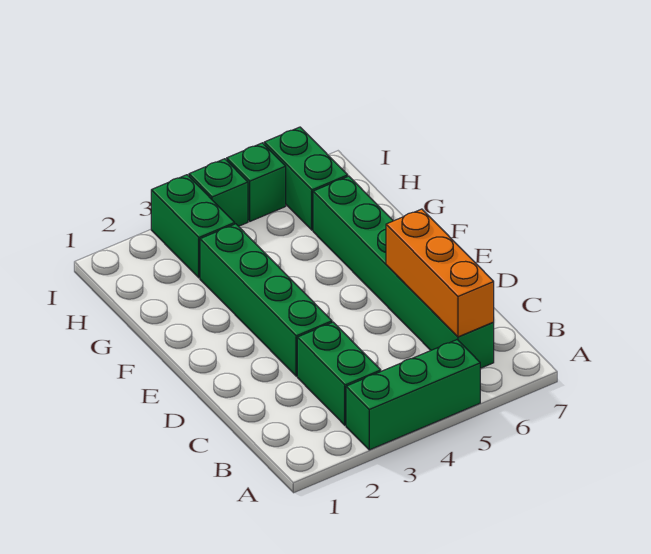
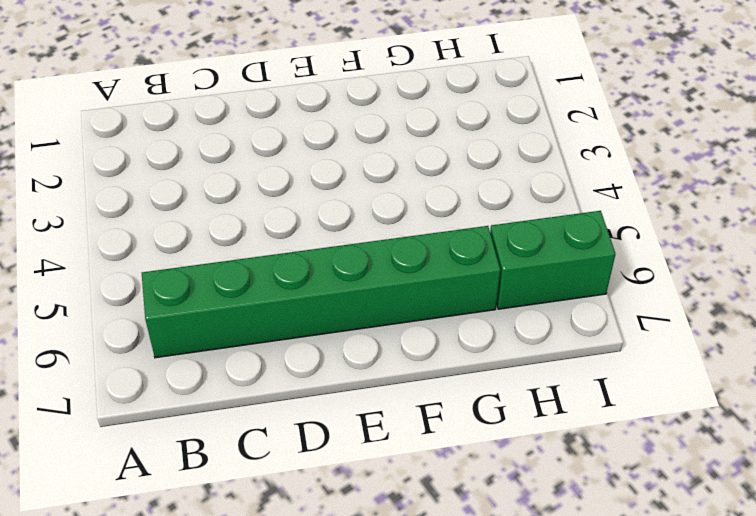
none -> green brick A3:A5 level 1
none -> green brick B3:C3 level 1

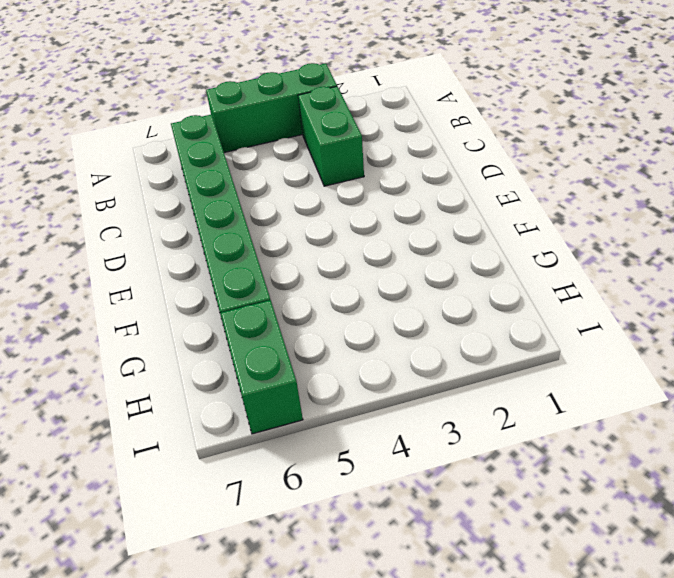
none -> green brick D3:G3 level 1
none -> green brick H3:I3 level 1

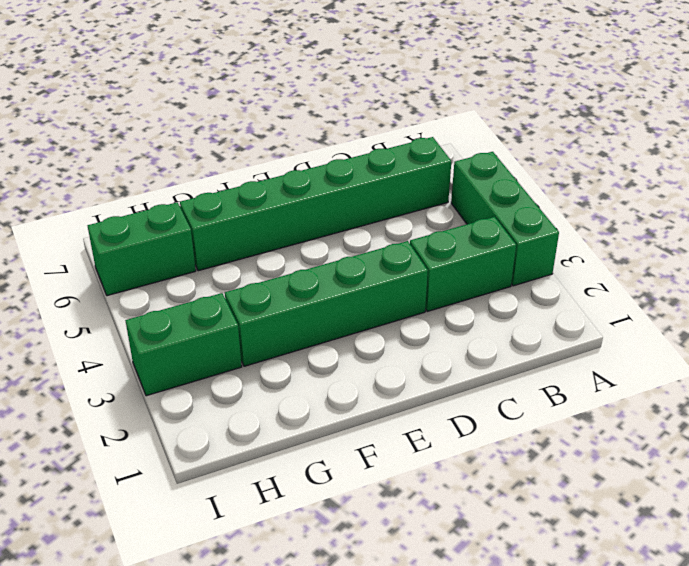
none -> green brick I4 level 1
none -> green brick I5 level 1

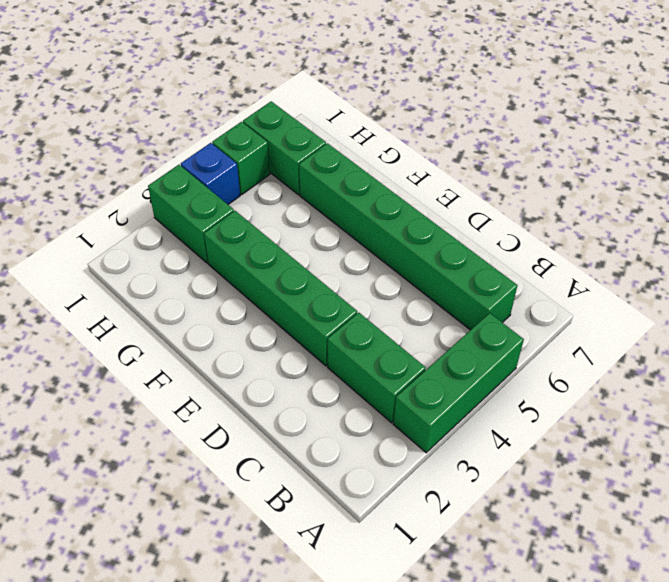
blue brick I4 level 1 -> green brick I4 level 1
none -> orange brick B6:D6 level 2

